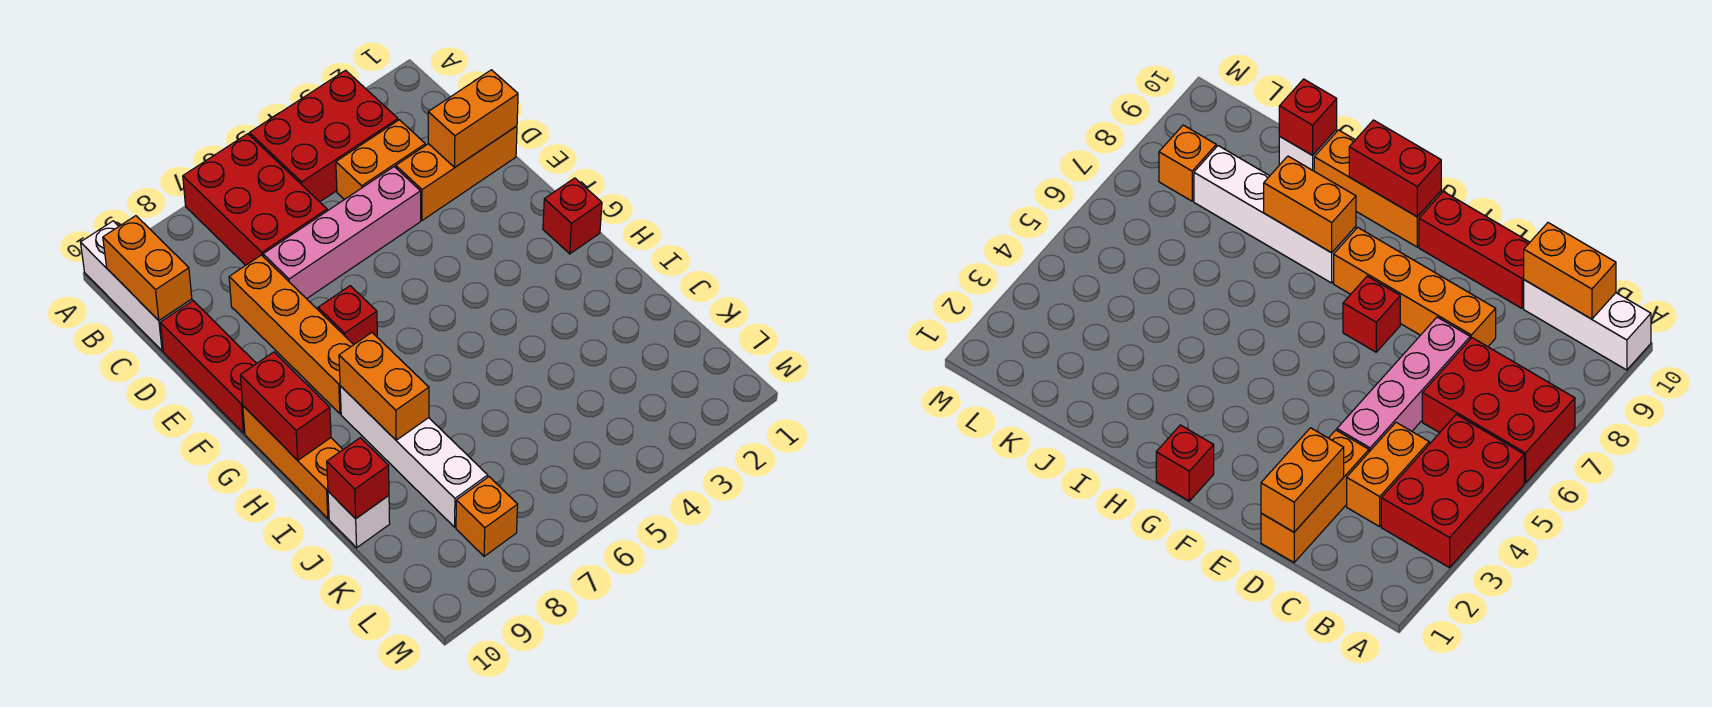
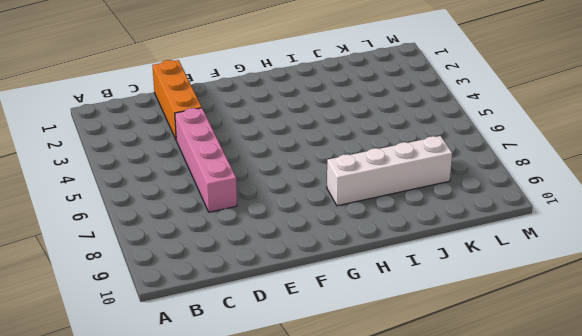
none -> red brick A3:B5 level 1
none -> red brick A6:C7 level 1
none -> white brick A10:C10 level 1

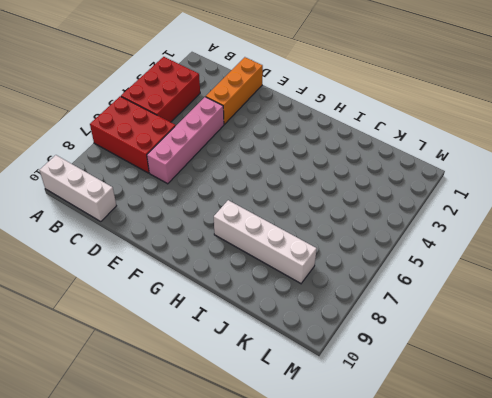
none -> orange brick C3:C4 level 1
none -> orange brick D8:G8 level 1
none -> red brick D10:F10 level 1

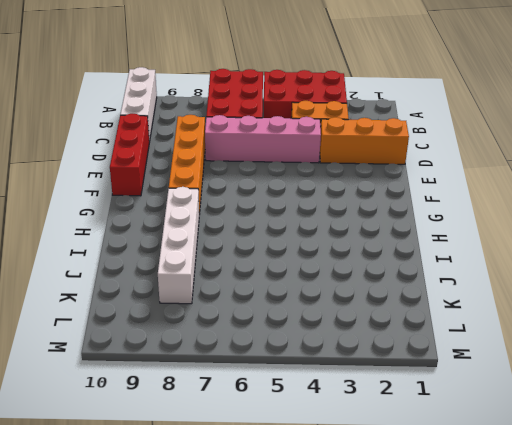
none -> red brick F7 level 1
none -> red brick G1 level 1
none -> orange brick G10:I10 level 1

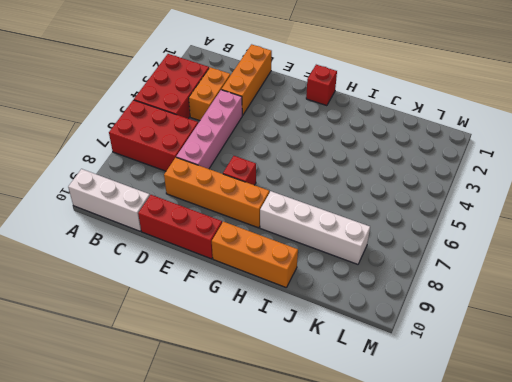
none -> white brick J10 level 1
none -> orange brick L8 level 1
none -> orange brick B10:C10 level 2

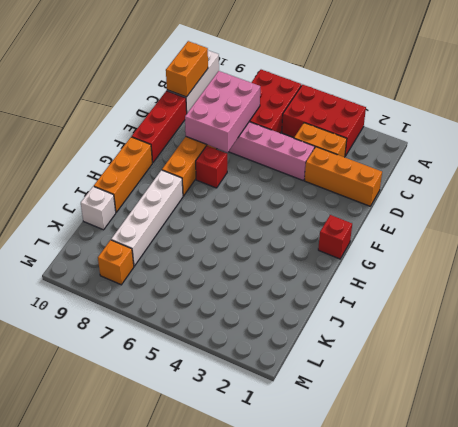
pink brick C7:E8 level 2 -> none
none -> orange brick D1:D2 level 2
none -> red brick G10:H10 level 2
none -> orange brick H8:I8 level 2

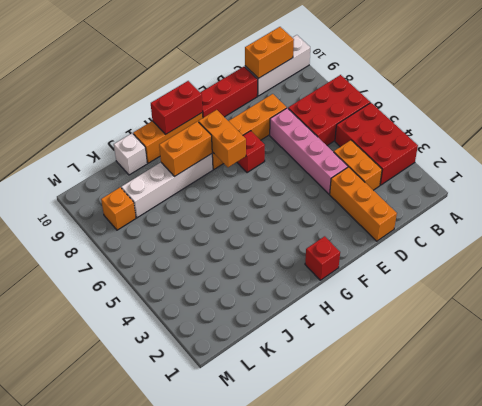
orange brick G7:G8 level 2 -> orange brick D1:D2 level 2
none -> red brick J10 level 2

